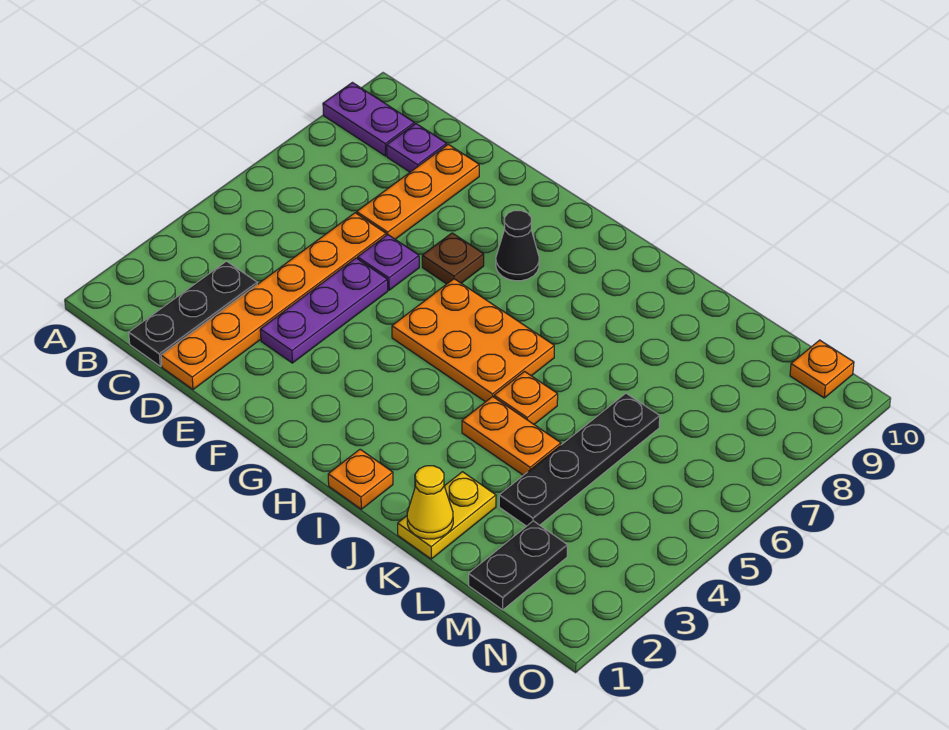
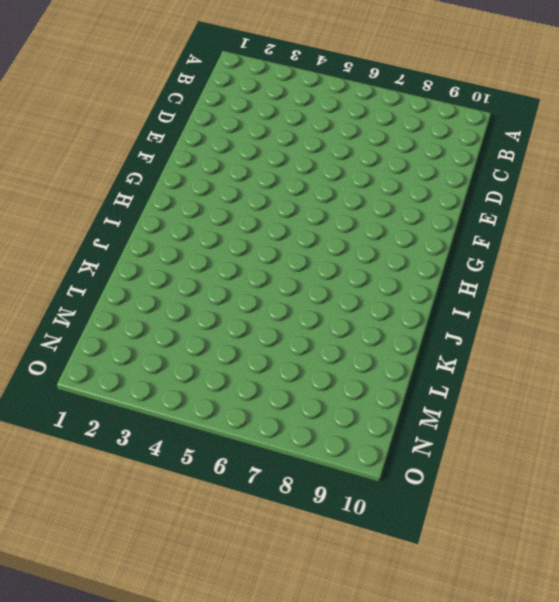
none -> purple plate A9:B9 level 1
none -> black plate C1:C3 level 1
none -> purple plate C9 level 1

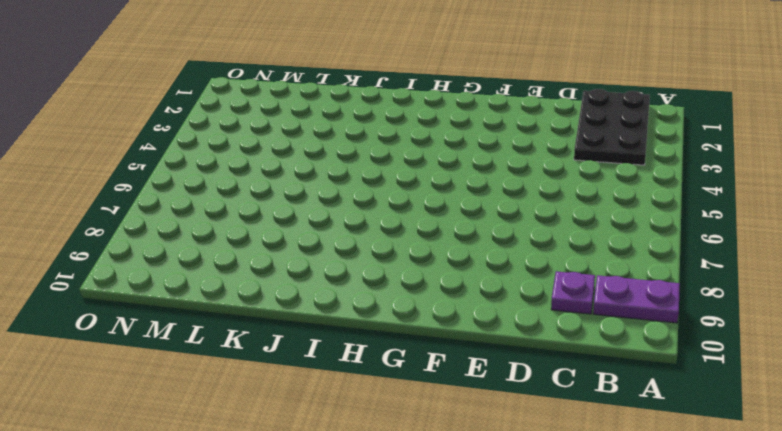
black plate B1:C3 level 1 -> black plate C1:C3 level 1
none -> orange plate D1:D6 level 1
none -> orange plate D7:D9 level 1
none -> purple plate E3:E5 level 1

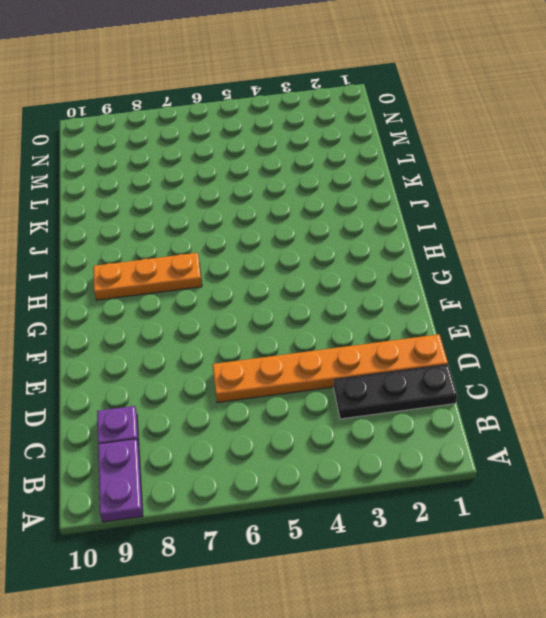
orange plate H7:H9 level 1 -> orange plate D7:D9 level 1
none -> purple plate E3:E5 level 1
none -> purple plate E6 level 1
none -> brown plate F7 level 1

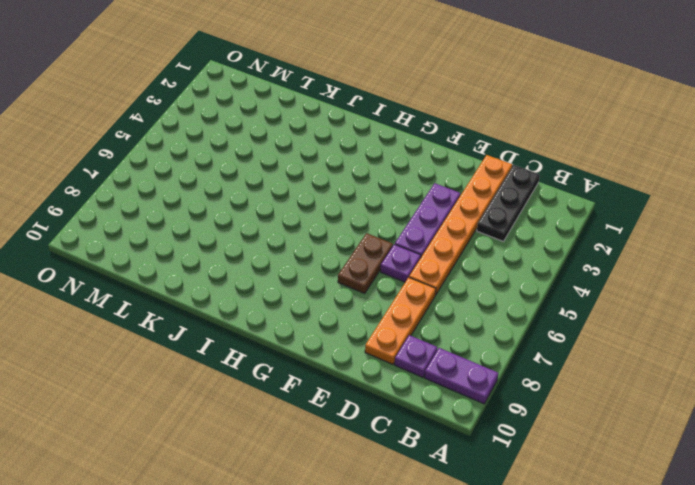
brown plate F6:F7 level 1 -> brown plate F7 level 1
none -> orange plate G5:I6 level 1
none -> black cone G8 level 1
none -> orange plate I1 level 1

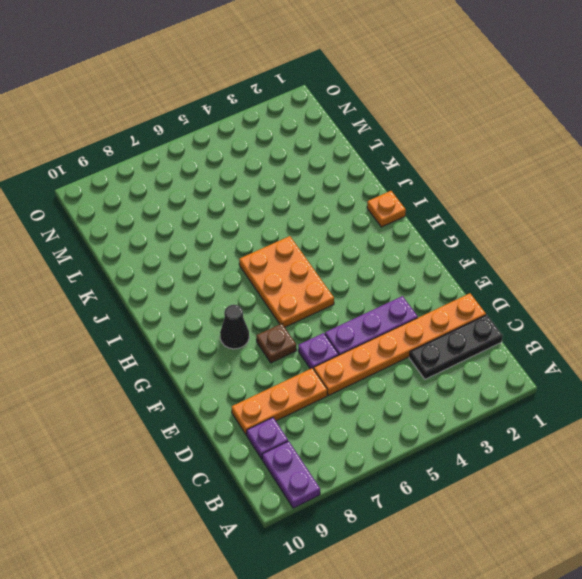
none -> orange plate J4:K4 level 1
none -> orange plate J5 level 1
none -> yellow plate K1:K2 level 1

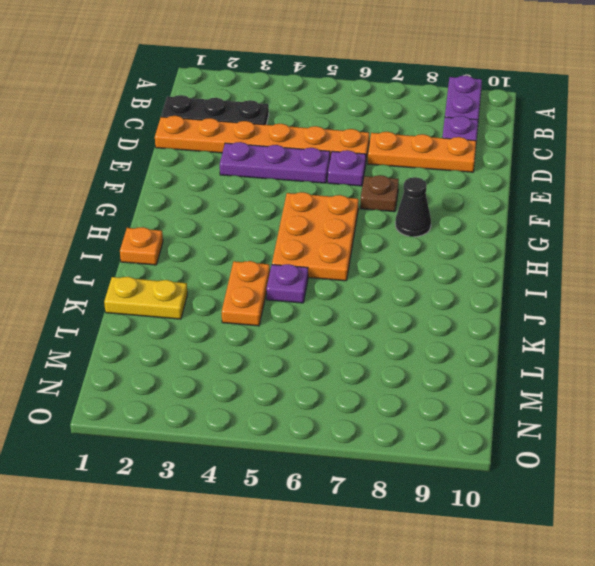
purple plate J5 level 1 -> orange plate J5 level 1
none -> black plate L3:L6 level 1
none -> black plate M1:M2 level 1
none -> orange plate N10 level 1

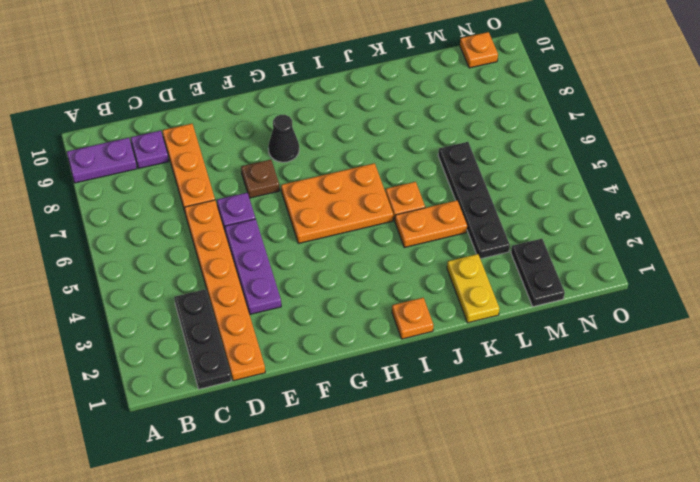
none -> yellow cone K1 level 2

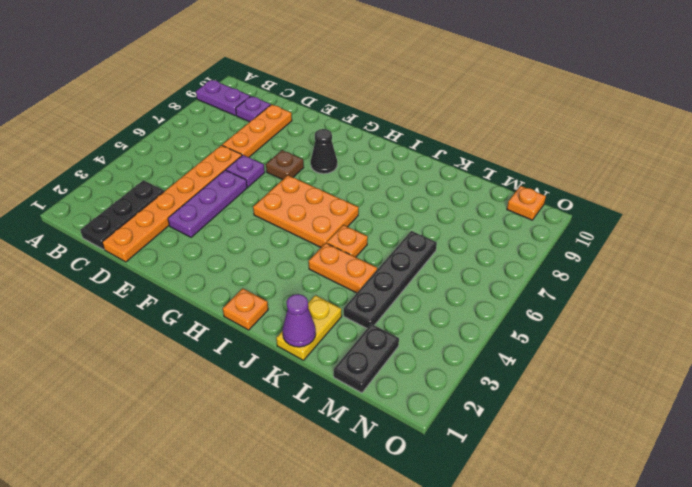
purple cone K1 level 2 -> yellow cone K1 level 2

